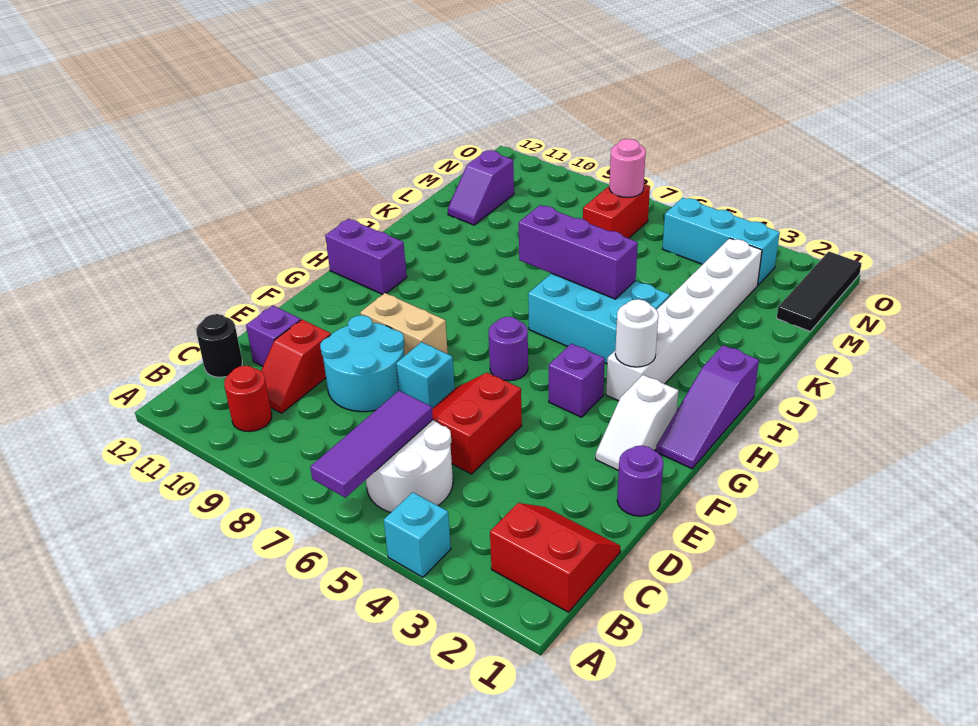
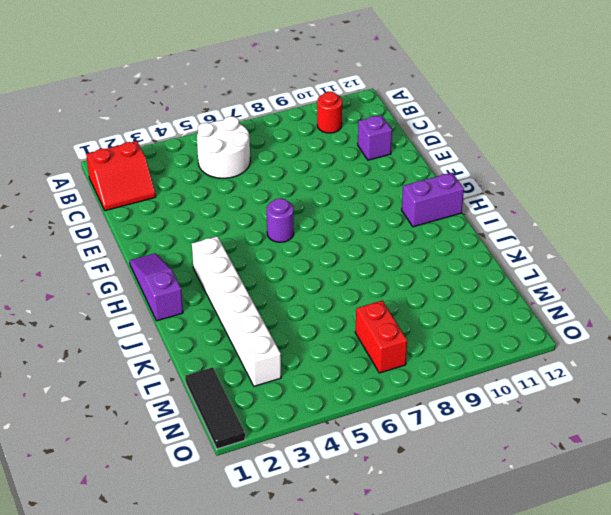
none -> cyan brick A4 level 1
none -> red slope C10:D10 level 1 top D
none -> black round brick C12 level 1

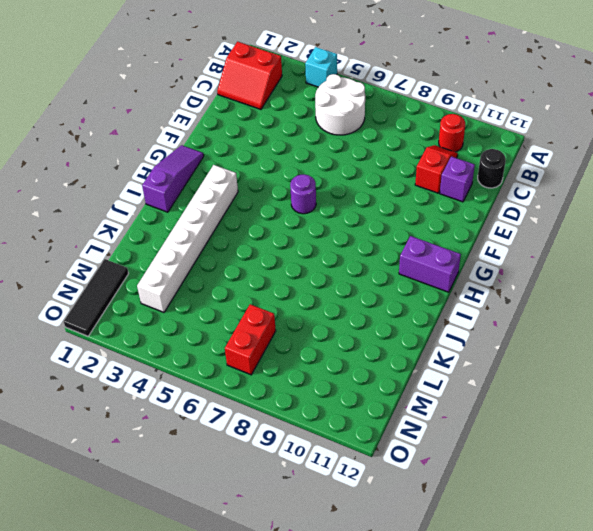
none -> red slope D5:E6 level 1 top 5
none -> cyan round brick D8:E9 level 1
none -> purple round brick E1 level 1

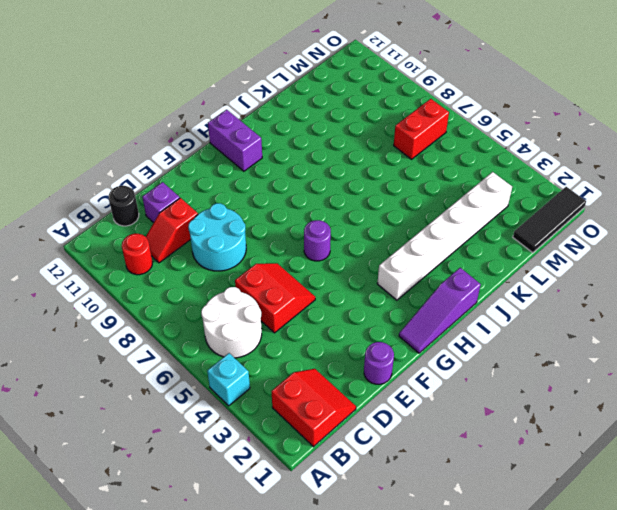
red slope D5:E6 level 1 top D -> red slope D5:E6 level 1 top 5
none -> cyan brick E7 level 1
none -> white slope F2:G2 level 1 top G
none -> tan brick F8:F9 level 1

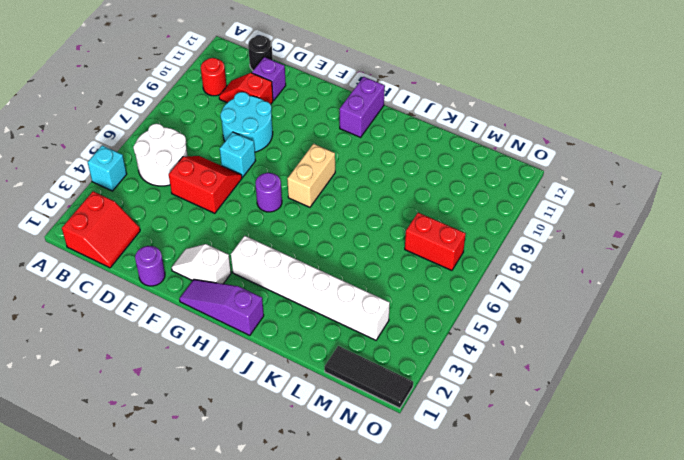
tan brick H7:H8 level 1 -> tan brick F8:F9 level 1
none -> purple brick G4 level 1
none -> cyan brick I4:J6 level 1
none -> purple slope L11:M11 level 1 top M

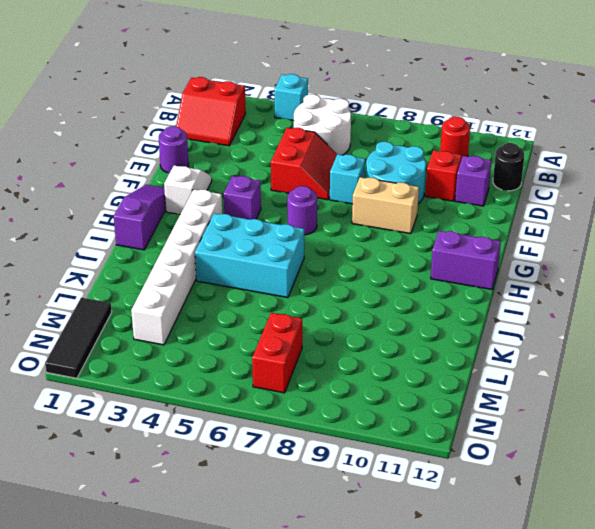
none -> purple slope L11:M11 level 1 top M
none -> cyan brick N3:N5 level 1
none -> purple tile A6:C6 level 2

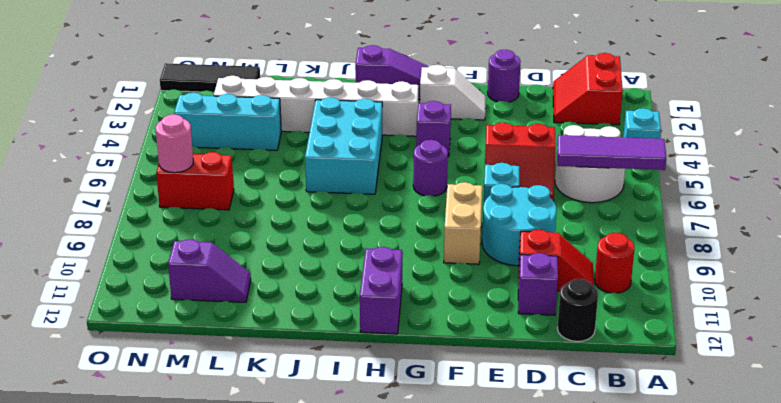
cyan brick L4:N4 level 1 -> cyan brick N3:N5 level 1
none -> white round brick H3 level 2
none -> purple brick J5:J7 level 2

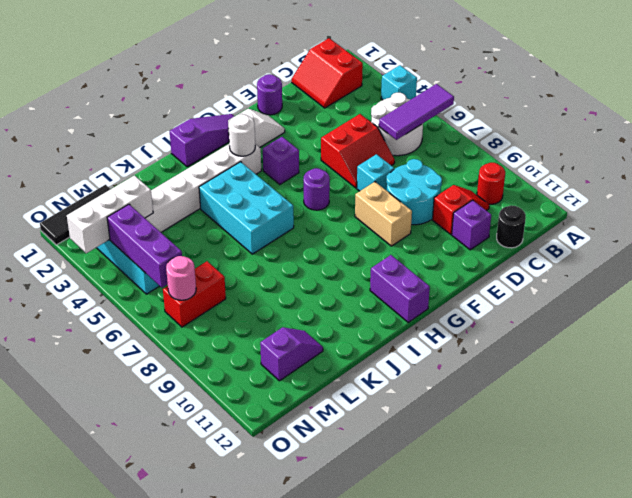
white brick M3:O3 level 2 -> none
purple brick N4:N6 level 2 -> purple brick J5:J7 level 2

